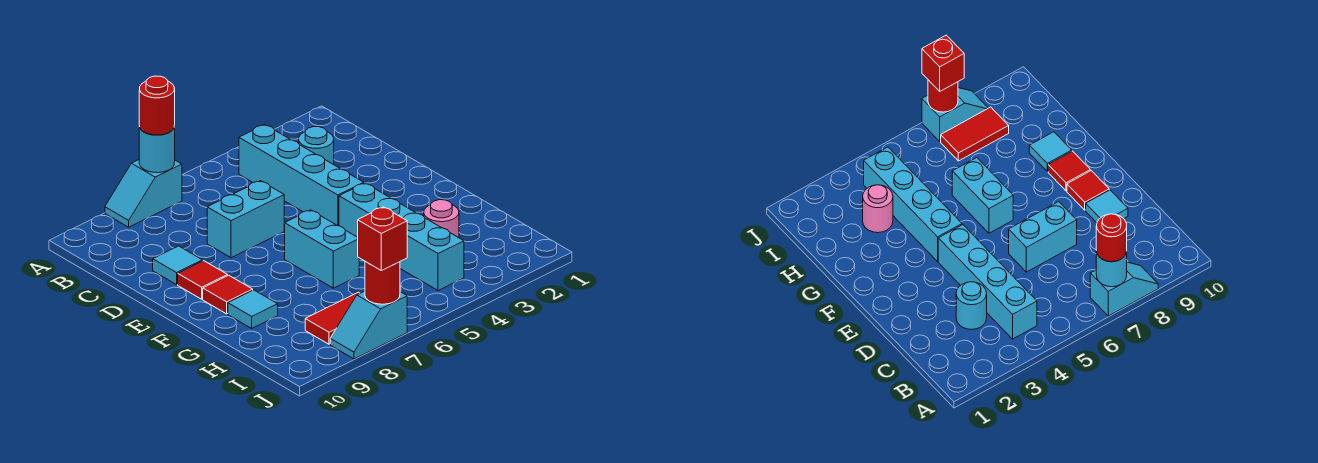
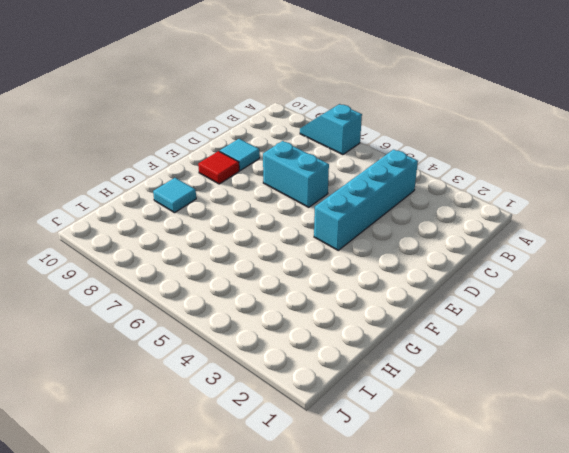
none -> cyan round brick C3 level 1
none -> cyan brick F4:I4 level 1
none -> cyan brick F6:G6 level 1

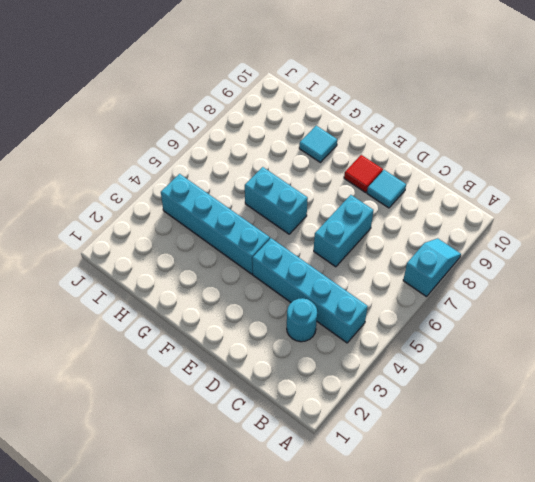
none -> red tile F9 level 1
none -> pink round brick H3 level 1
none -> red tile I7:I8 level 1

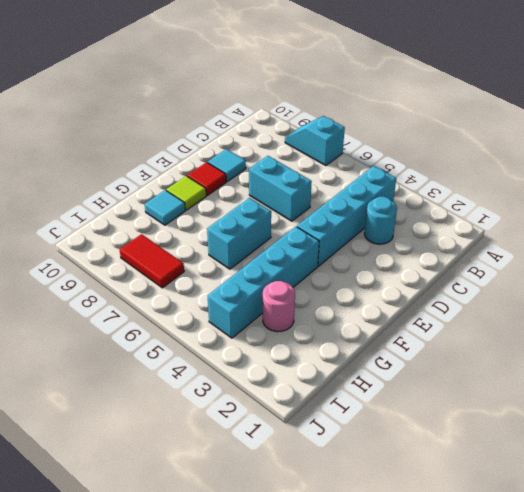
lime tile F9 level 1 -> red tile F9 level 1
none -> cyan slope J7:J8 level 1 top 7
none -> cyan round brick A7 level 2
none -> red round brick J7 level 2

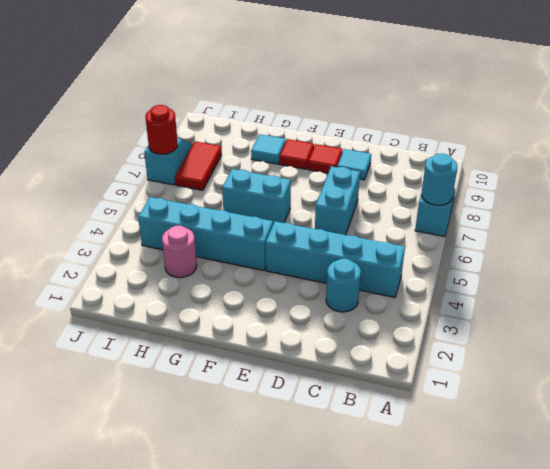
none -> red round brick A7 level 3
none -> red brick J7 level 3

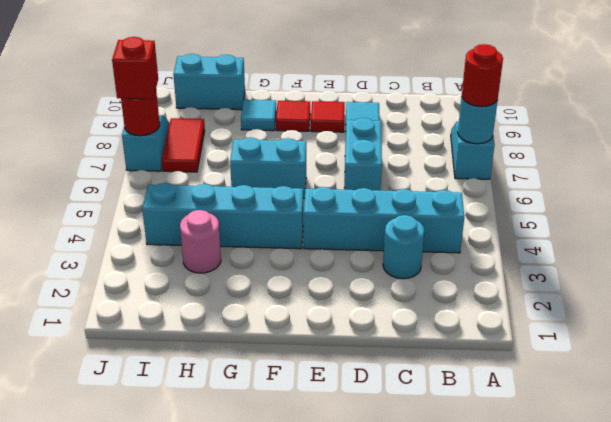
cyan brick H10:I10 level 1 -> none

